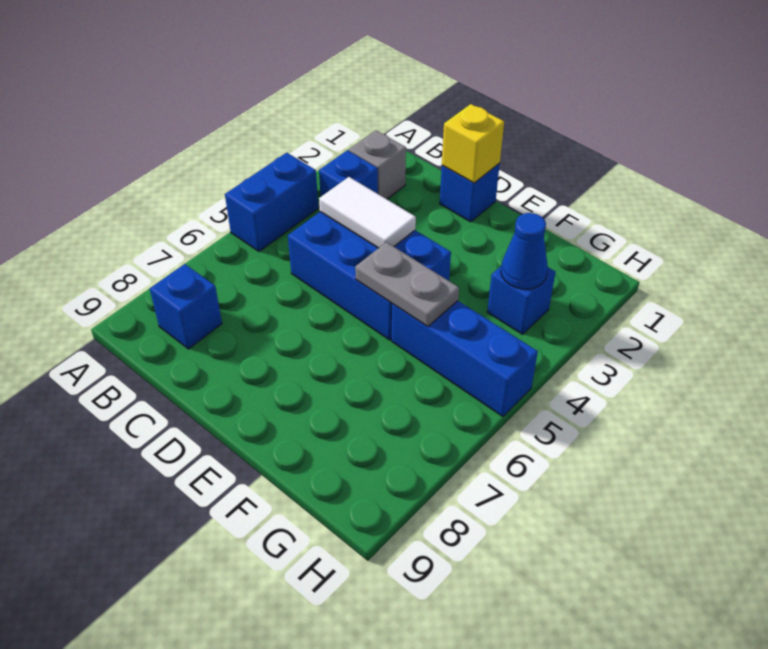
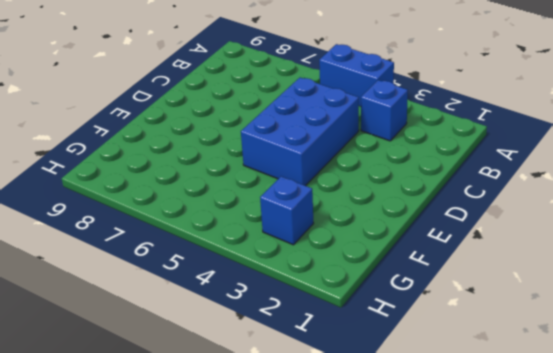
none -> grey brick B2 level 1
none -> blue brick B8 level 1
none -> blue brick D1 level 1

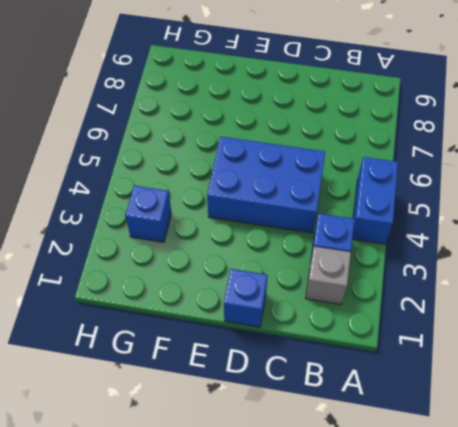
none -> blue brick B8 level 1
none -> blue brick F5:H5 level 1
none -> white tile C4:D4 level 2

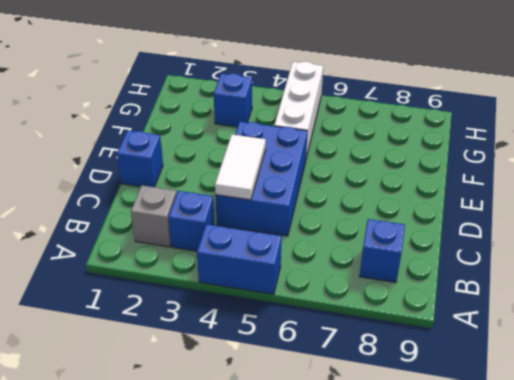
white brick F5:H5 level 1 -> blue brick F5:H5 level 1
none -> yellow brick D1 level 2
none -> grey plate E5:F5 level 2
none -> blue cone G3 level 2

